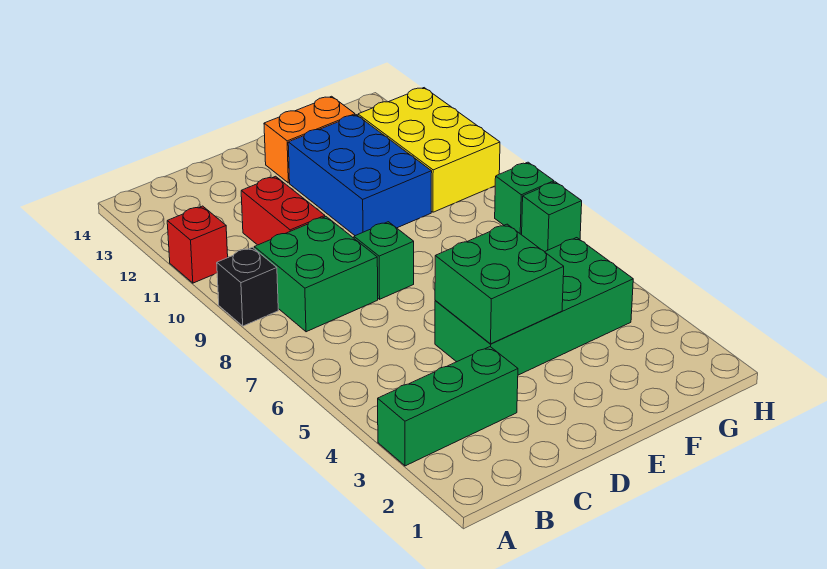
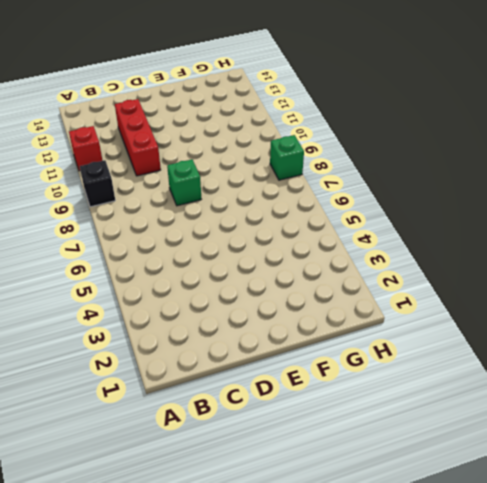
red brick C10:C12 level 1 -> red brick C10:C11 level 1
none -> green brick A3:C3 level 1
none -> green brick B8:C9 level 1
none -> green brick D4:G5 level 1

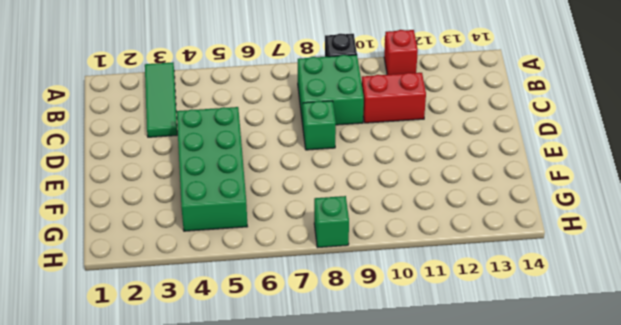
green tile A3:C3 level 1 -> green brick A3:C3 level 1
none -> blue brick E10:F12 level 1
none -> orange brick E13:F13 level 1
none -> yellow brick G10:H12 level 1

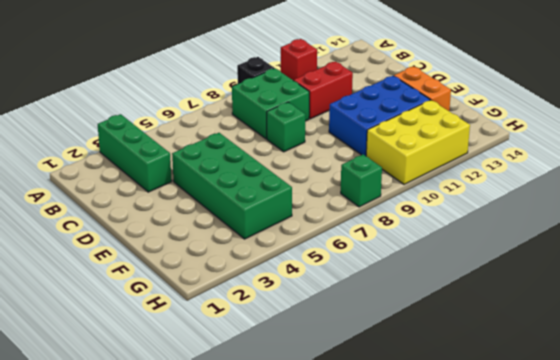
none -> green brick H7 level 1
none -> green brick D4:E5 level 2

